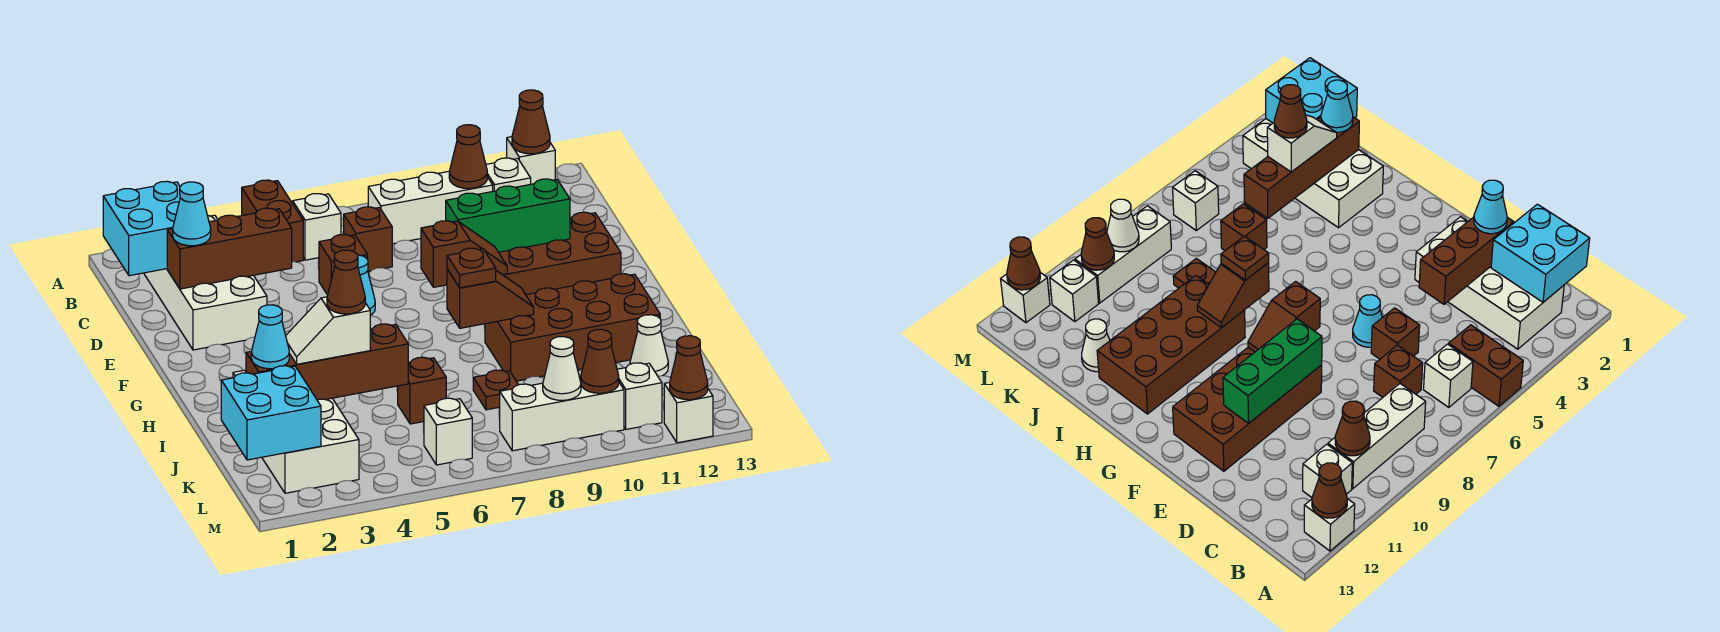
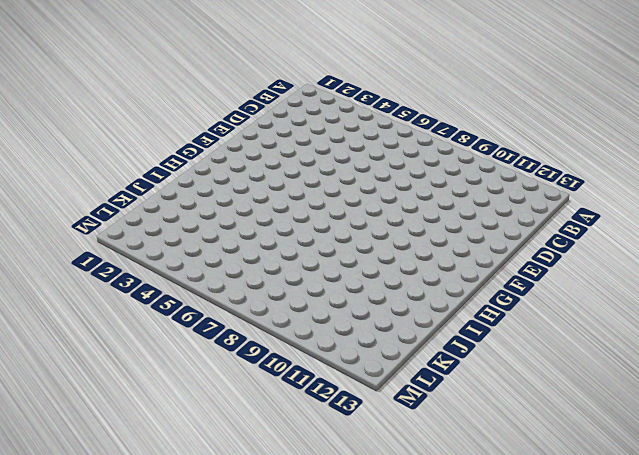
none -> brown brick A5:B5 level 1
none -> white brick A12 level 1
none -> white brick B2:E3 level 1
none -> white brick B6 level 1

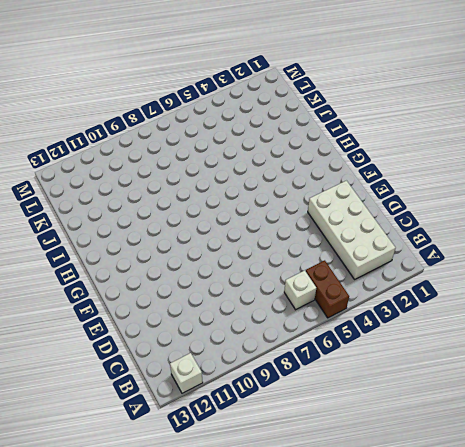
none -> white brick B8:B10 level 1
none -> white brick B11 level 1
none -> brown brick C7 level 1
none -> brown brick D6 level 1

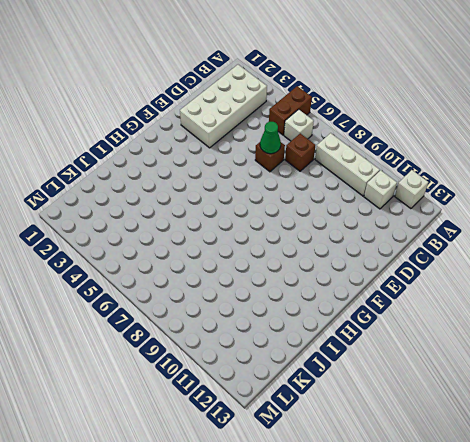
green cone D6 level 2 -> none
none -> cyan cone E6 level 1
none -> brown brick E9:F12 level 1
none -> brown brick H9:I12 level 1
none -> white brick I2:L3 level 1

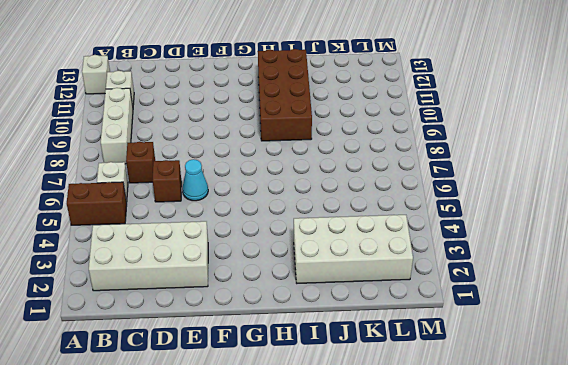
none -> brown brick E9:F12 level 1
none -> brown brick J6 level 1
none -> brown plate J8 level 1
none -> white cone J12 level 1

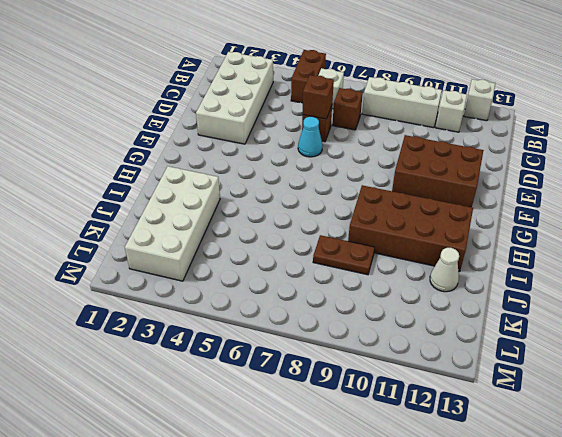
brown brick D6 level 2 -> brown brick J6 level 1
brown brick E10:F12 level 1 -> brown brick E9:F12 level 1
brown plate J8:J9 level 1 -> brown plate J8 level 1
none -> white brick L6 level 1
none -> white brick L8:L10 level 1
none -> white brick L11 level 1
none -> white brick M12 level 1

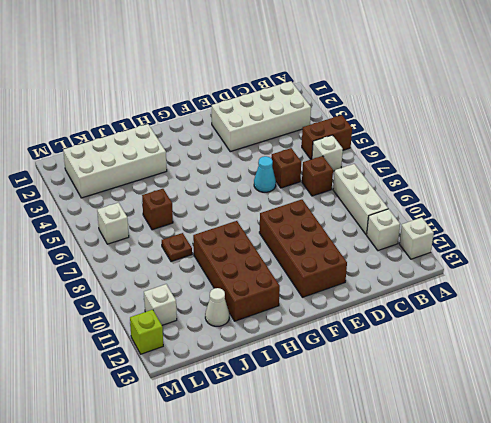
lime brick M12 level 1 -> white brick M12 level 1
none -> white brick L8:L10 level 1
none -> brown cone A12 level 2
none -> cyan brick B1:C2 level 2
none -> brown cone B10 level 2

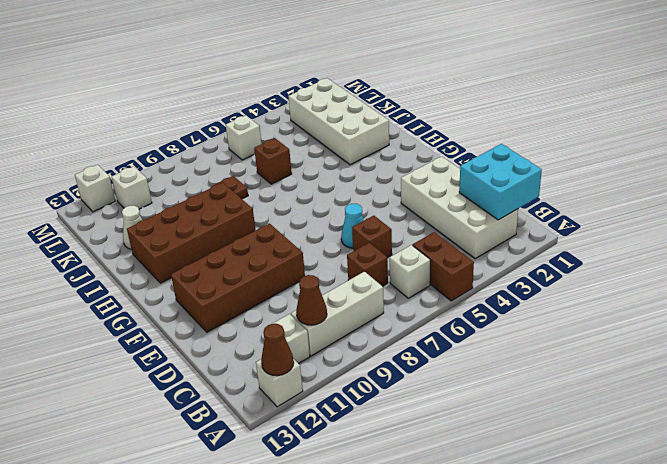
none -> white brick L8:L10 level 1
none -> brown brick D2:D4 level 2
none -> green brick E9:E11 level 2
none -> brown slope F8:F9 level 2 top 8

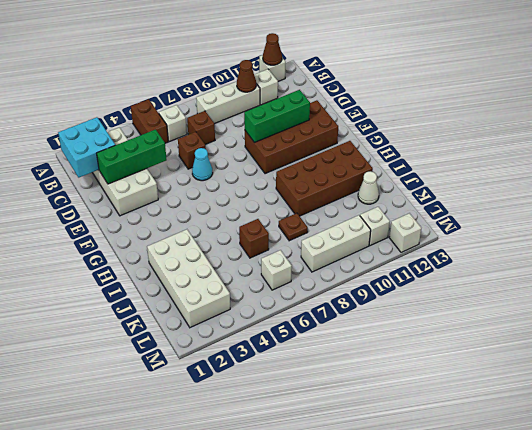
green brick D2:D4 level 2 -> brown brick D2:D4 level 2
none -> brown slope F8:F9 level 2 top 8
none -> brown slope H8:H9 level 2 top 8
none -> brown brick J2:J5 level 2
none -> cyan brick K1:L2 level 2

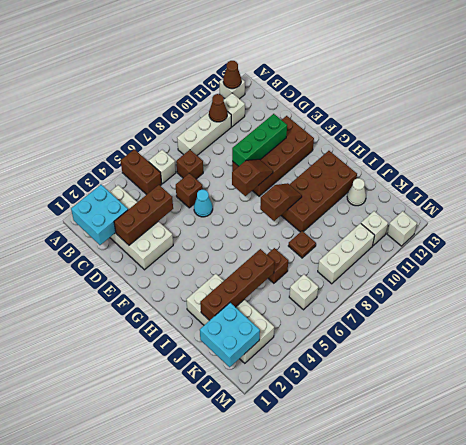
none -> white cone L9 level 2
none -> brown cone L10 level 2
none -> brown cone M12 level 2
none -> cyan cone D2 level 3

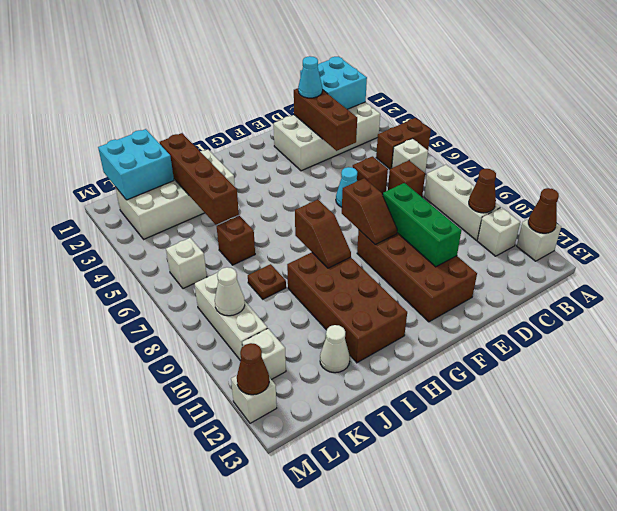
none -> brown cone L10 level 2
none -> brown plate H8 level 3
none -> cyan cone J2 level 3
none -> white slope J3:J4 level 3 top 4

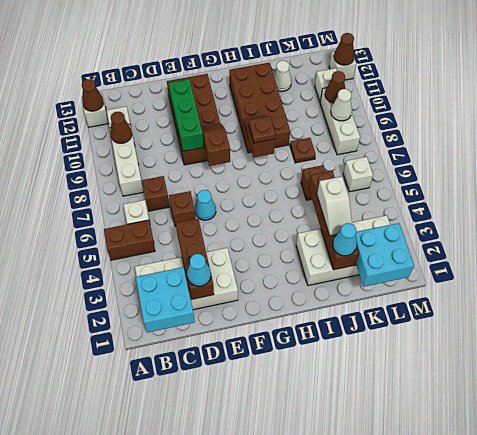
none -> brown cone J4 level 4

